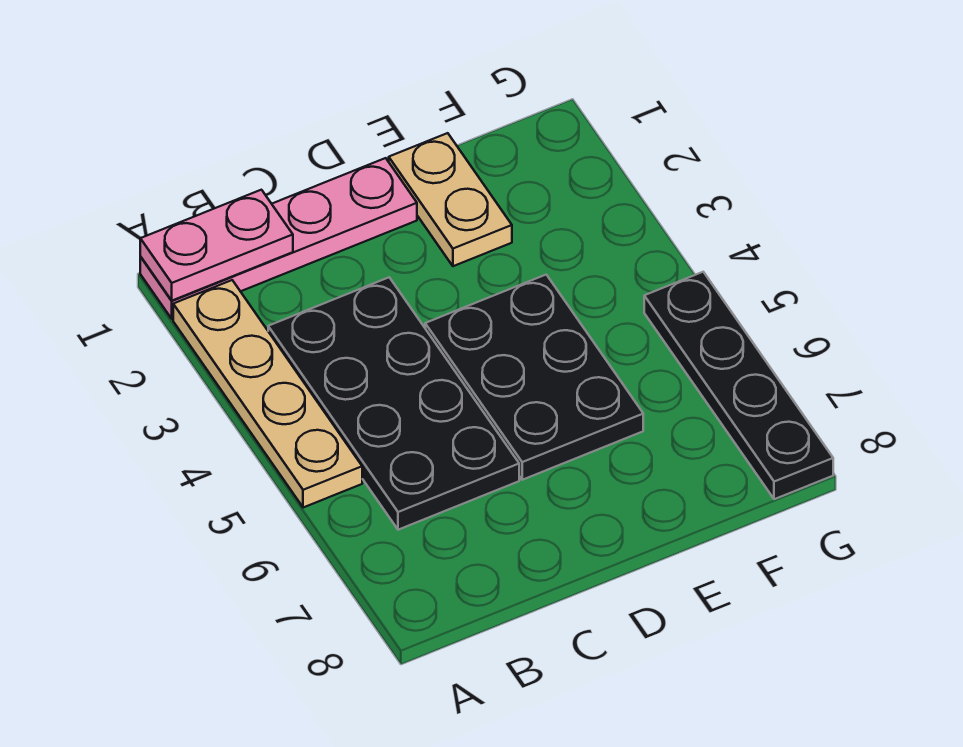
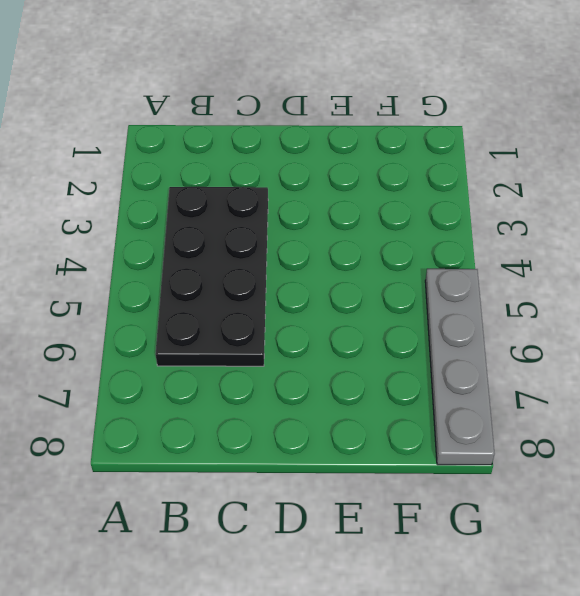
grey plate G5:G8 level 1 -> black plate G5:G8 level 1
none -> pink plate A1:D1 level 1
none -> tan plate A2:A5 level 1

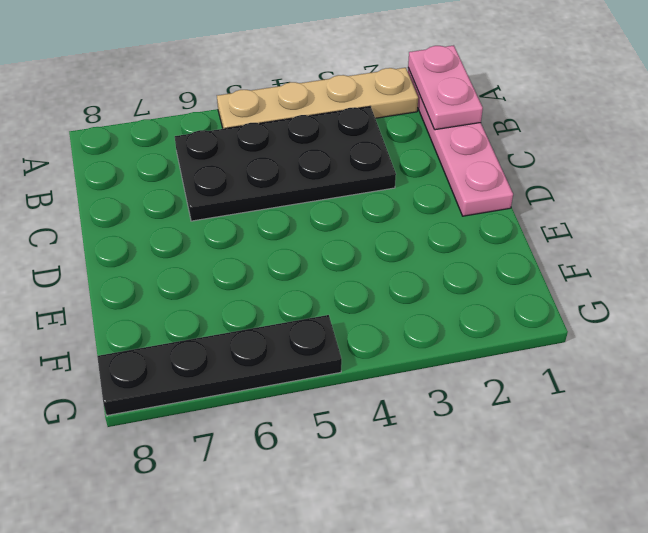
none -> black plate D4:E6 level 1
none -> tan plate E1:E2 level 1

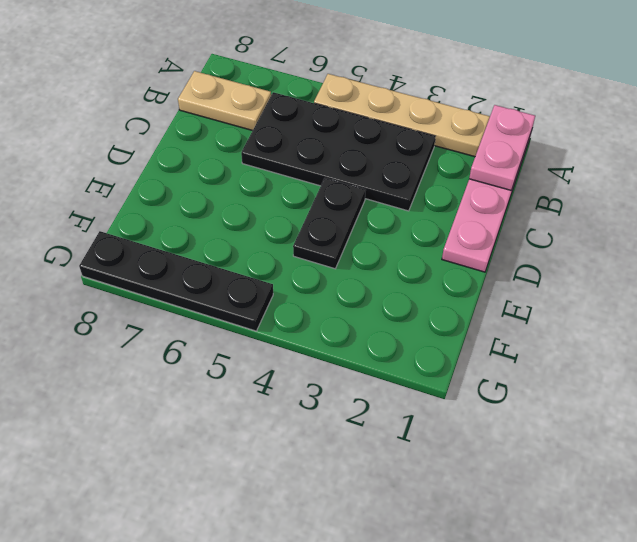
tan plate B7:B8 level 1 -> tan plate E1:E2 level 1
black plate D4:E4 level 1 -> black plate D4:E6 level 1

